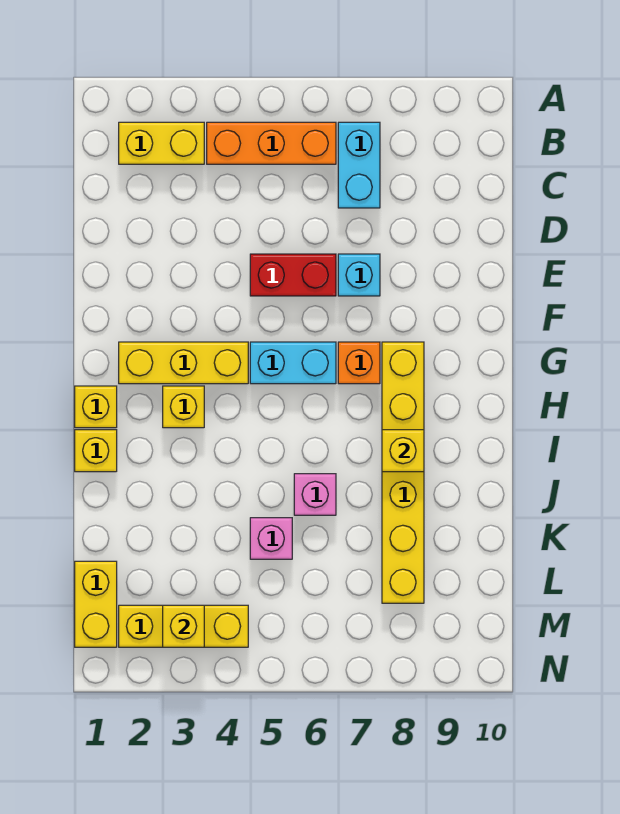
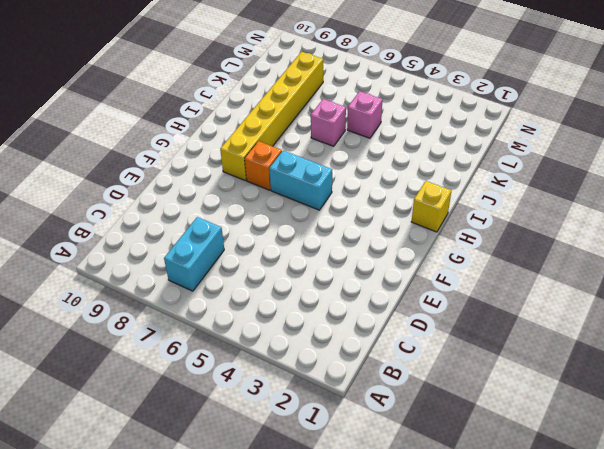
none -> yellow brick B2:B3 level 1
none -> orange brick B4:B6 level 1
none -> red brick E5:E6 level 1

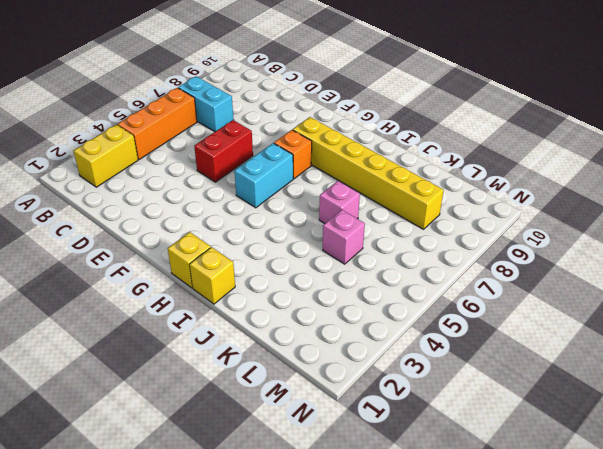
none -> cyan brick E7 level 1
none -> yellow brick G2:G4 level 1
none -> yellow brick H3 level 1

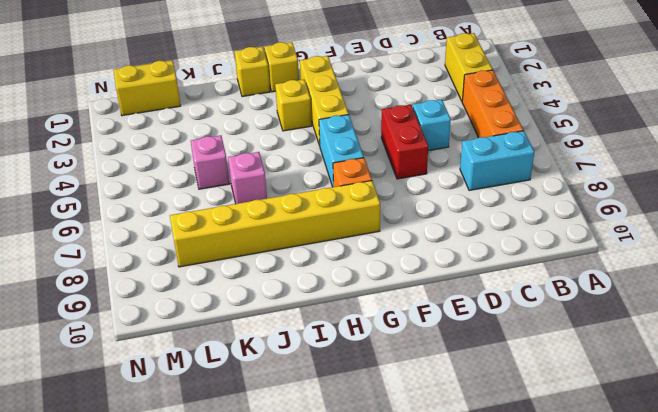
cyan brick D5 level 1 -> cyan brick E7 level 1
none -> yellow brick M2:M4 level 1
none -> yellow brick I8 level 2
none -> yellow brick M3 level 2

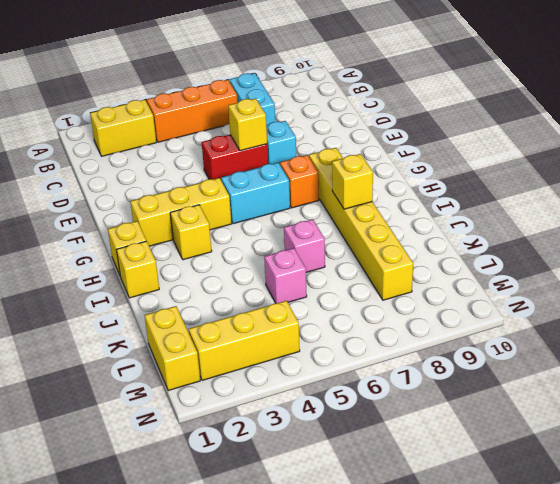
yellow brick E6 level 2 -> yellow brick M3 level 2

